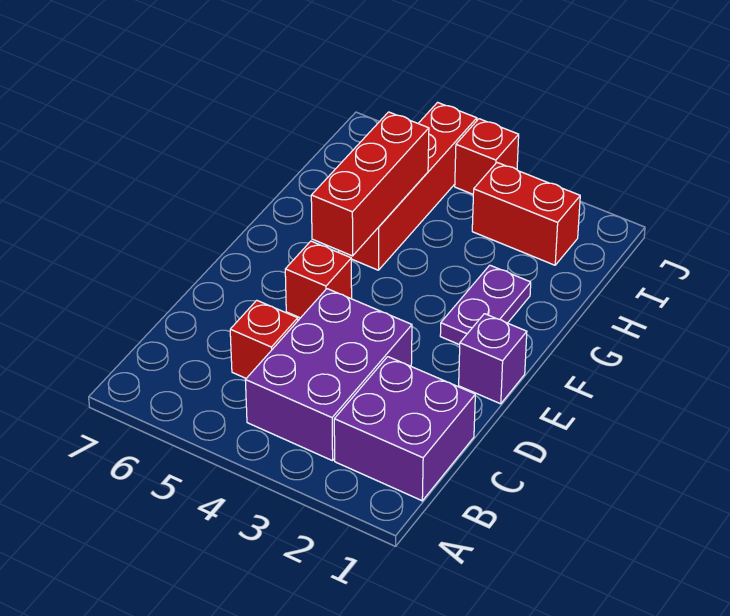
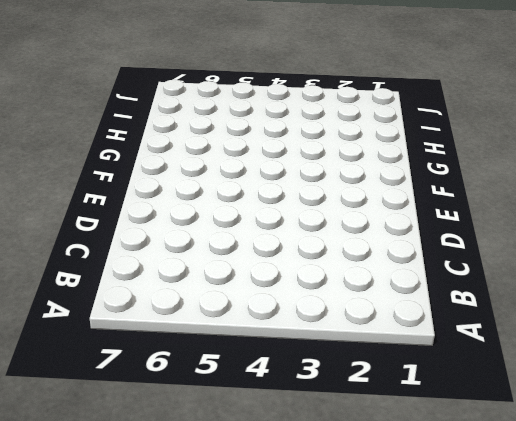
none -> purple brick B1:C2 level 1
none -> purple brick B3:D4 level 1

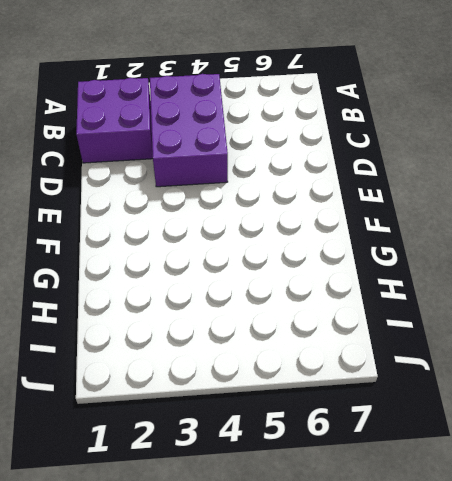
none -> red brick C5 level 1
none -> purple brick E1 level 1

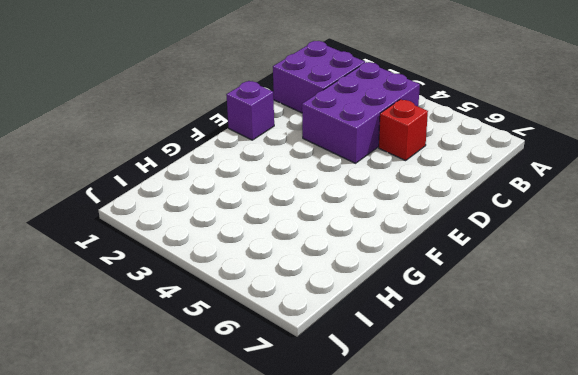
none -> red brick E5 level 1
none -> purple plate F2:G2 level 1

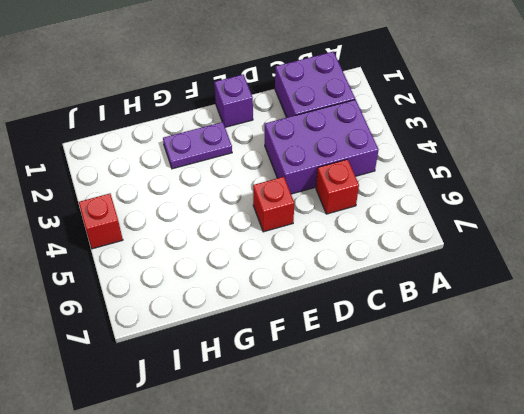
none -> red brick G5:J5 level 1
none -> red brick I2:I3 level 1

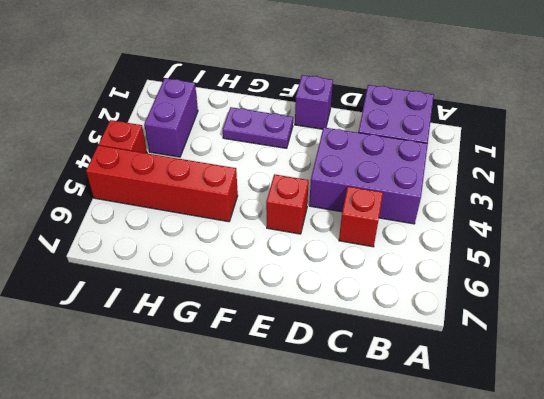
purple brick I2:I3 level 1 -> red brick I2:I3 level 1
none -> red brick F5:H5 level 2

